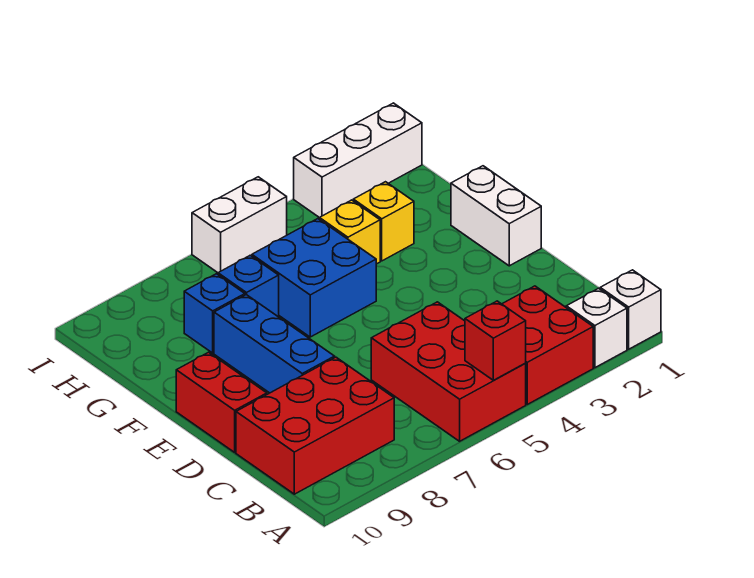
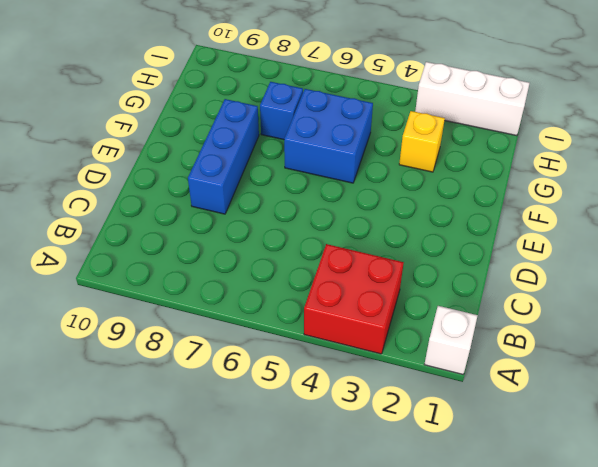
none -> white brick A2 level 1
none -> red brick A5:C6 level 1
none -> red brick B8:C10 level 1

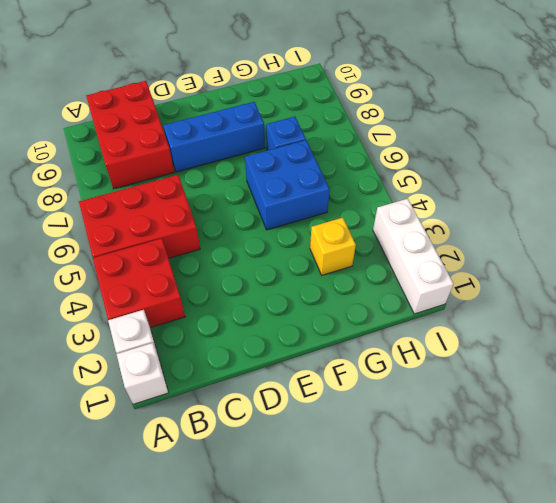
none -> red brick D10:E10 level 1
none -> white brick E1:F1 level 1
none -> yellow brick G4 level 1

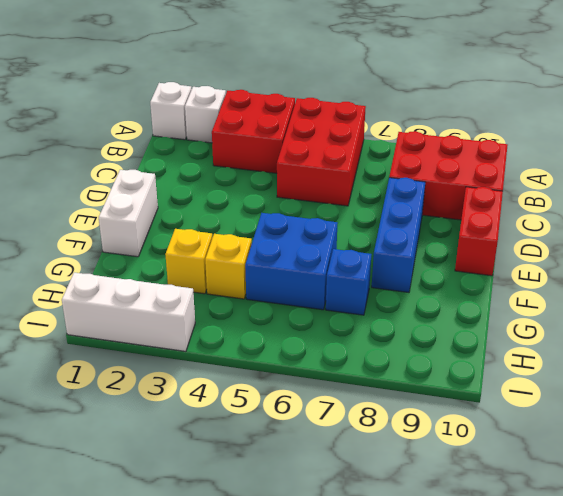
none -> blue brick G8 level 1
none -> white brick I5:I6 level 1
none -> red brick A5 level 2

